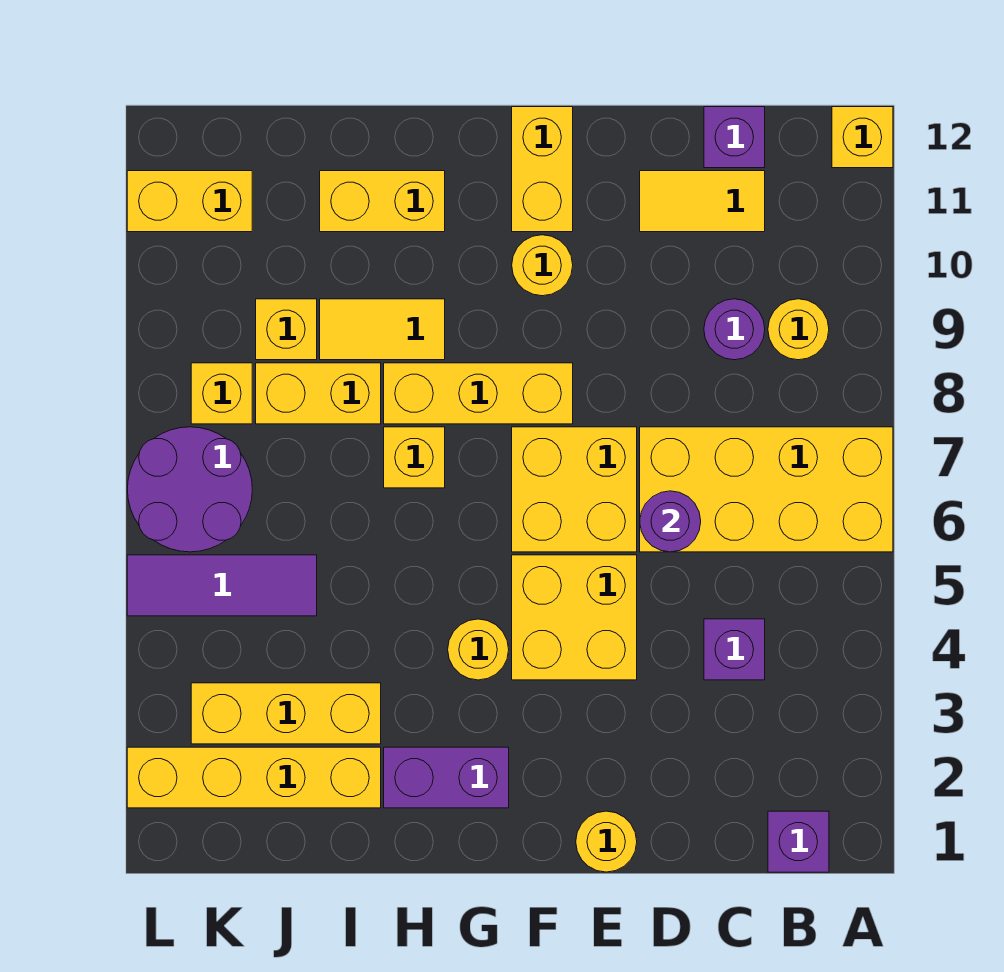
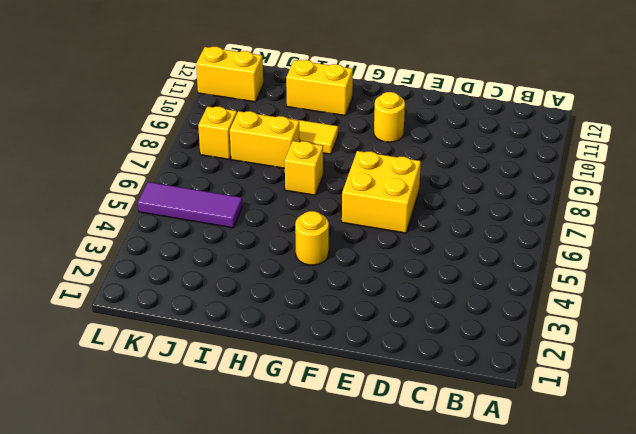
none -> yellow brick A6:D7 level 1
none -> yellow brick A12 level 1
none -> purple brick B1 level 1

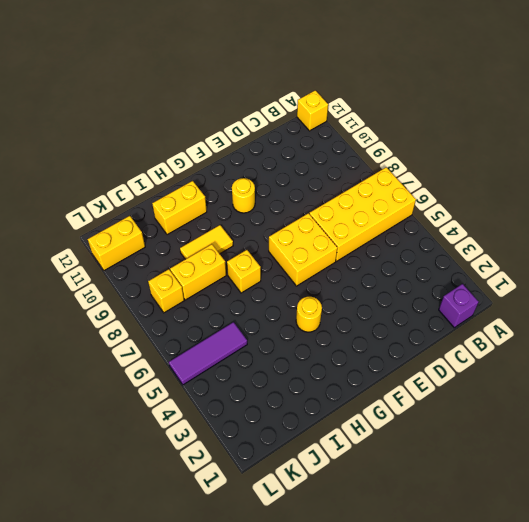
none -> yellow round brick B9 level 1
none -> purple brick C4 level 1
none -> purple round brick C9 level 1

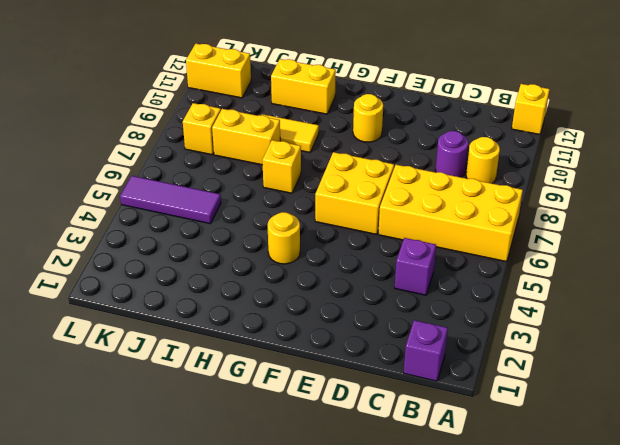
none -> yellow tile C11:D11 level 1
none -> purple brick C12 level 1
none -> yellow round brick E1 level 1

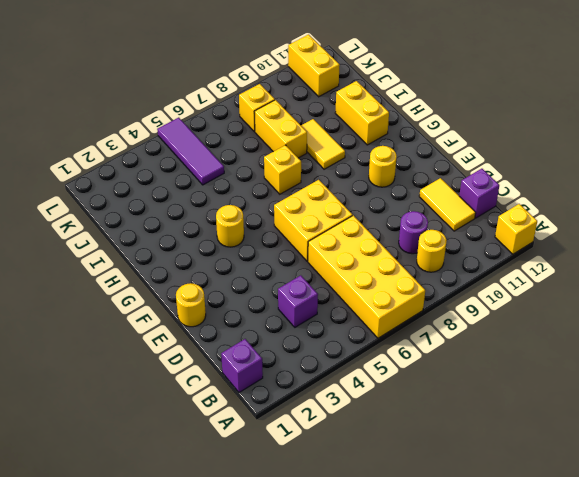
none -> yellow brick E4:F5 level 1
none -> yellow brick F8:H8 level 1
none -> yellow brick F11:F12 level 1

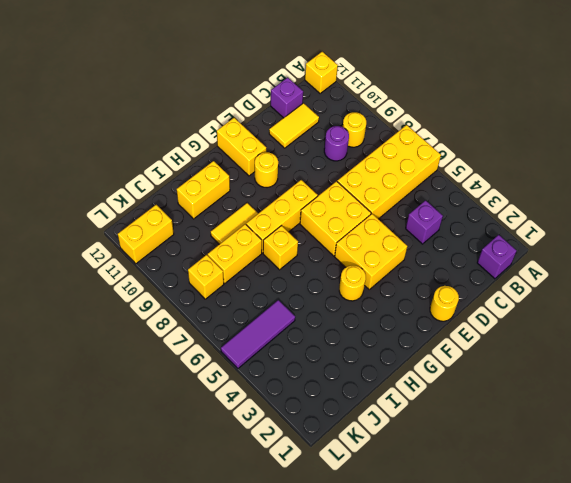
none -> purple brick G2:H2 level 1
none -> yellow brick I2:L2 level 1
none -> yellow brick I3:K3 level 1

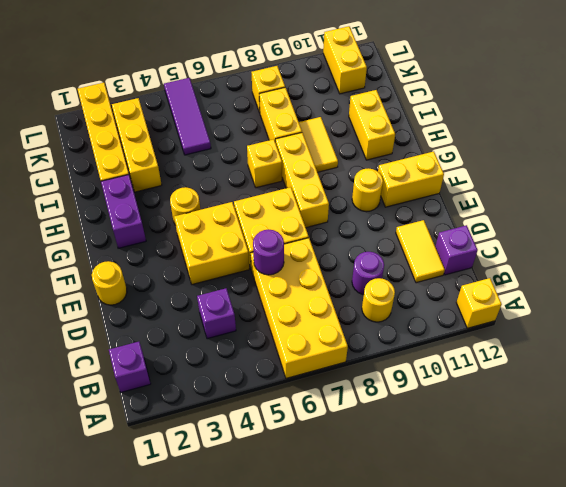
none -> yellow brick J9 level 1
none -> purple round brick K6:L7 level 1

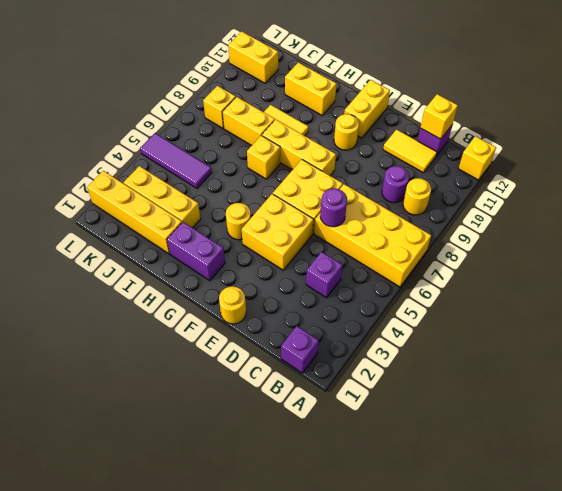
yellow brick C12 level 2 -> yellow brick J9 level 1
none -> purple round brick K6:L7 level 1

